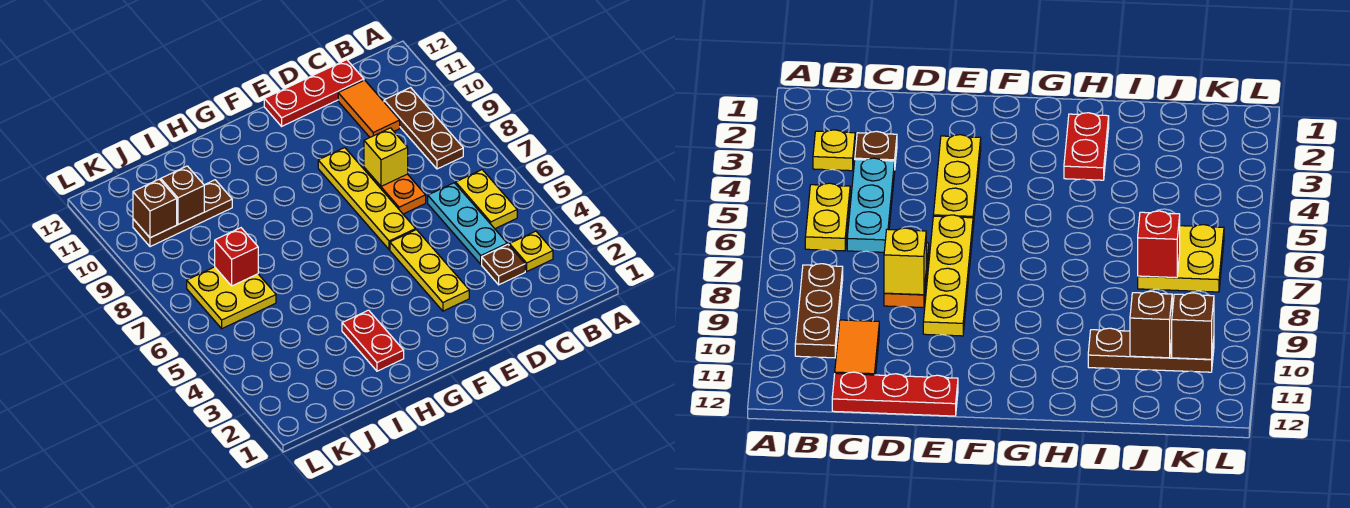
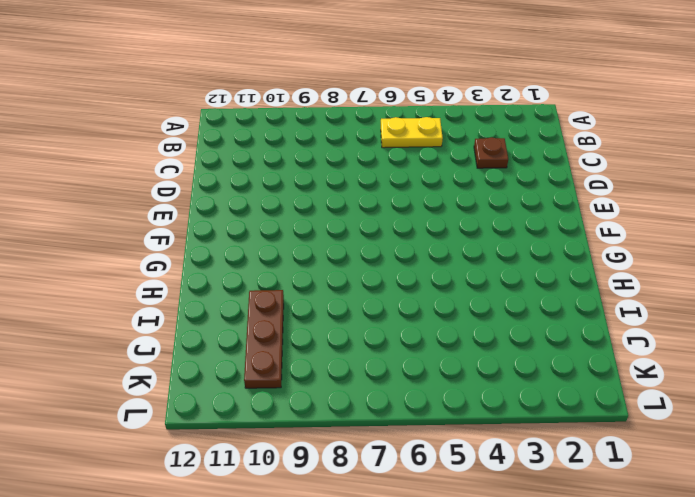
none -> yellow plate B3 level 1
none -> brown plate B8:B10 level 1
none -> cyan plate C4:C6 level 1

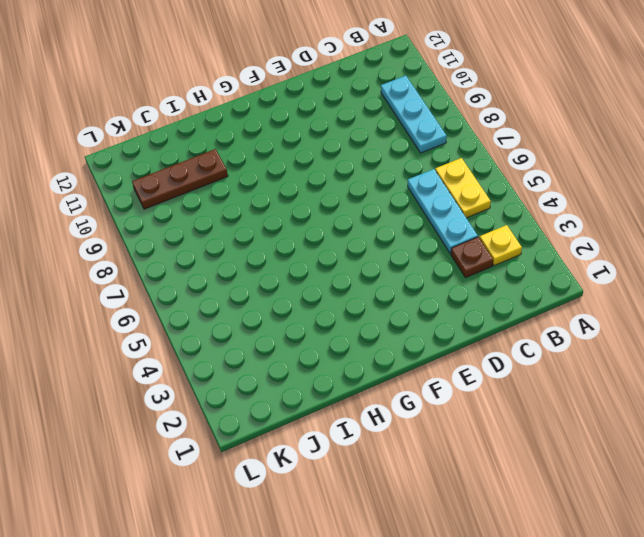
cyan plate B8:B10 level 1 -> brown plate B8:B10 level 1
none -> orange tile C10:C11 level 1
none -> red plate C12:E12 level 1
none -> orange plate D7:D8 level 1

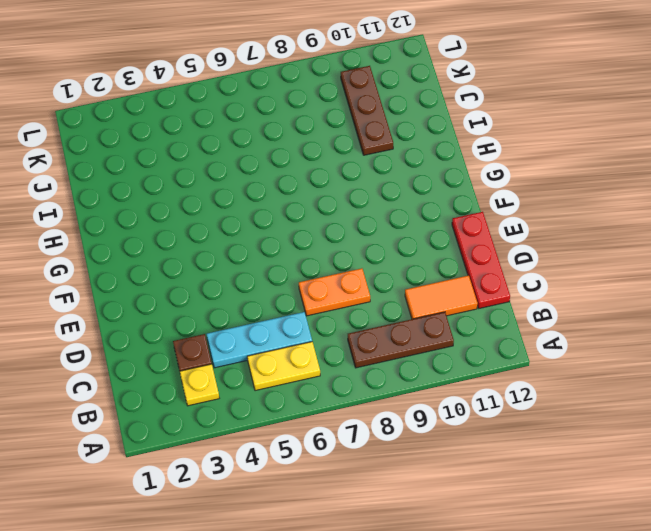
none -> yellow plate E3:E5 level 1
none -> yellow plate E6:E9 level 1
none -> red plate H2:H3 level 1

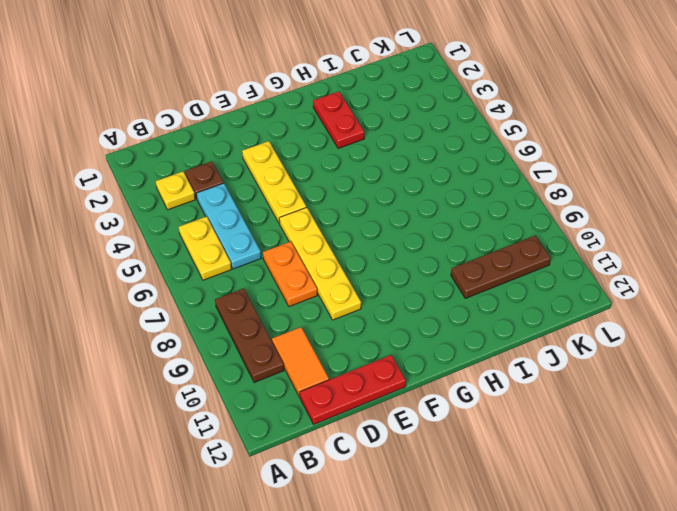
none -> yellow plate J6:K7 level 1
none -> yellow brick D8 level 2
none -> red brick J7 level 2

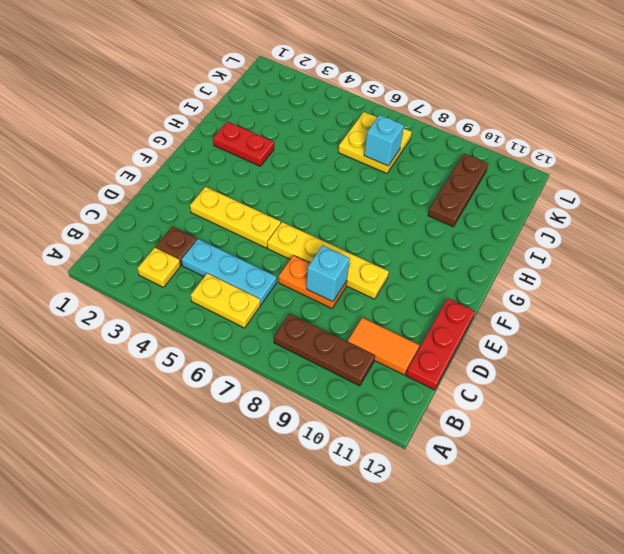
cyan brick D8 level 2 -> yellow brick D8 level 2
cyan brick J7 level 2 -> red brick J7 level 2
none -> brown brick J10 level 2
none -> brown brick K10 level 2

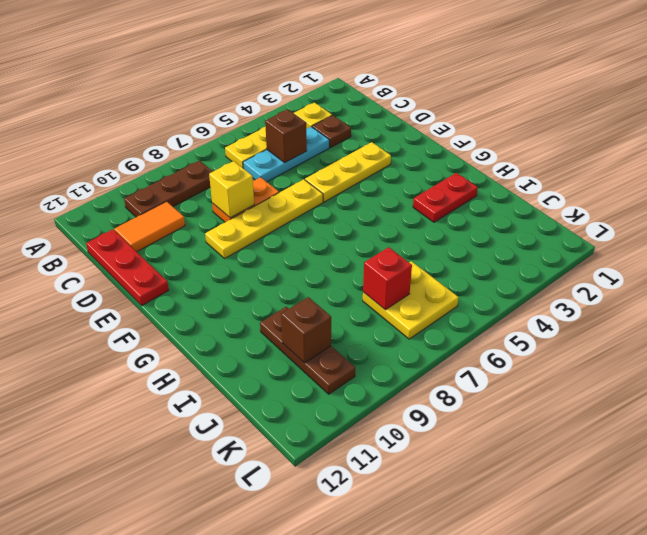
brown brick C5 level 2 -> brown brick K10 level 2

